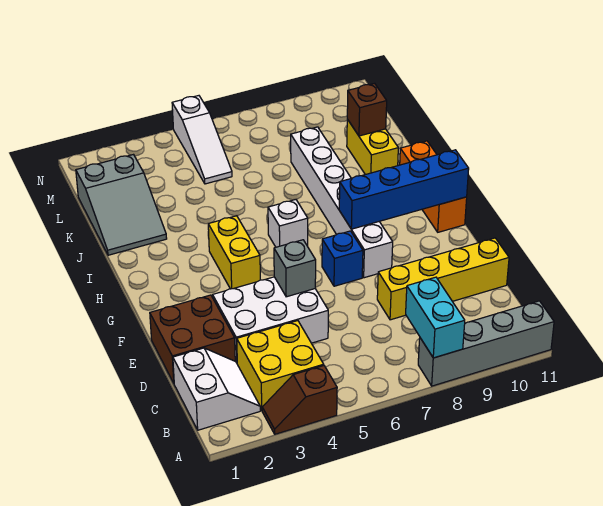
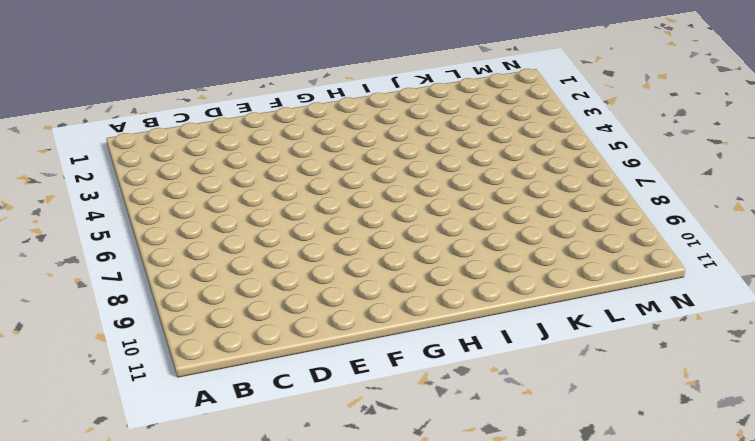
none -> brown slope A3:A4 level 1 top 4
none -> grey brick A8:A11 level 1
none -> white slope B1:C2 level 1 top 1

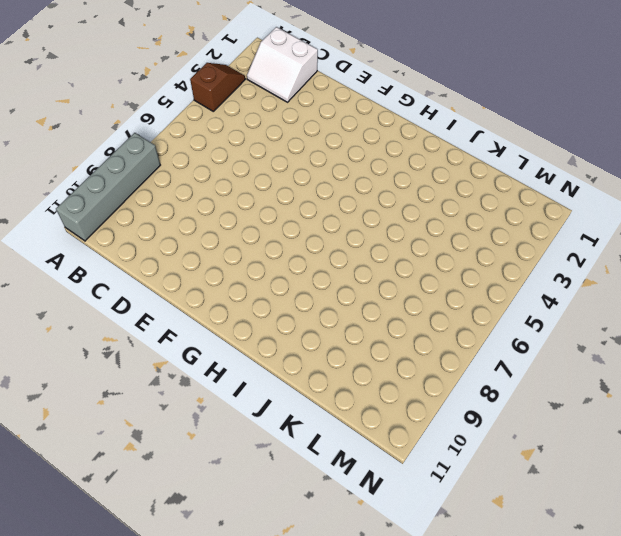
none -> yellow brick B3:C4 level 1
none -> brown brick D1:E2 level 1
none -> white brick D3:E5 level 1

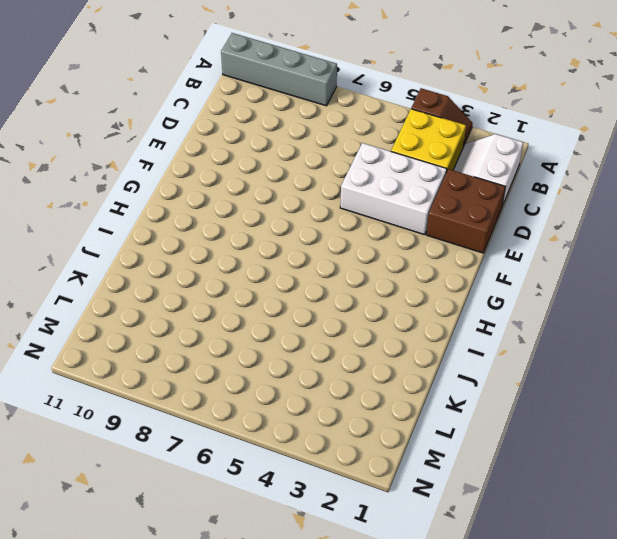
none -> yellow brick D8:D11 level 1
none -> blue brick F7 level 1
none -> white brick F8:K8 level 1

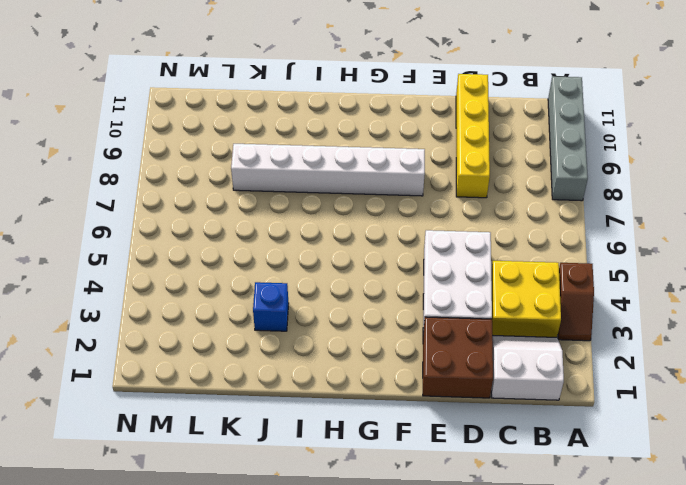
blue brick J3 level 1 -> blue brick F7 level 1
none -> yellow brick G4:H4 level 1
none -> orange brick G11:I11 level 1
none -> white brick H6 level 1

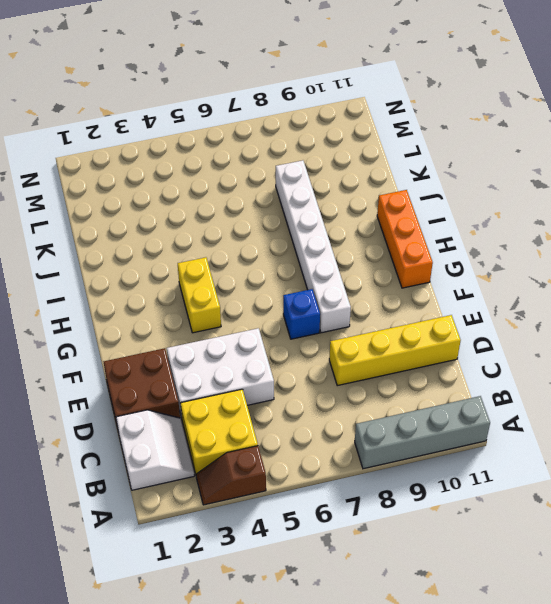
none -> white brick H6 level 1
none -> grey slope J1:L2 level 1 top L
none -> yellow brick J10:K10 level 1

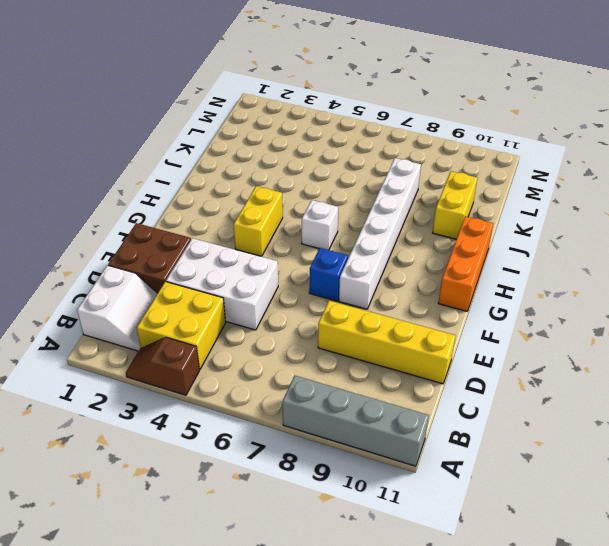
none -> grey slope J1:L2 level 1 top L
none -> white slope L5:N5 level 1 top N
none -> cyan brick A8:B8 level 2

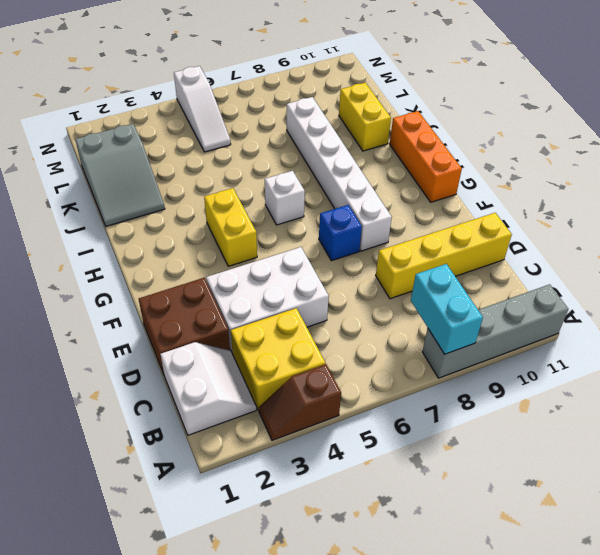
none -> grey brick E5 level 2
none -> blue brick G8:G11 level 2
none -> brown brick K10 level 2

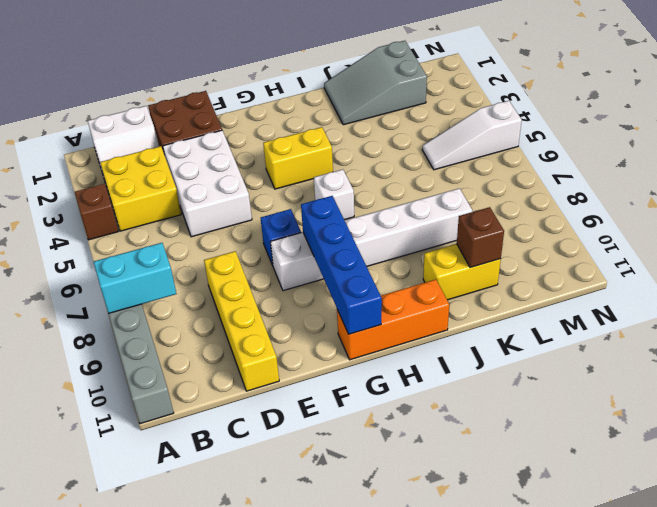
none -> grey brick E5 level 2

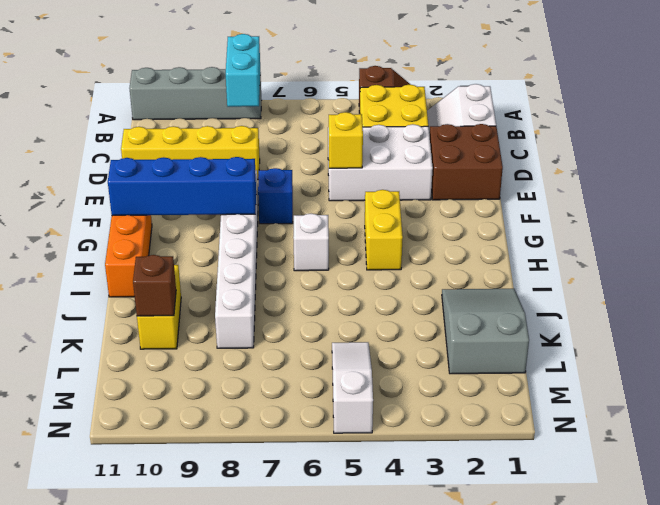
yellow brick E5 level 2 -> grey brick E5 level 2

